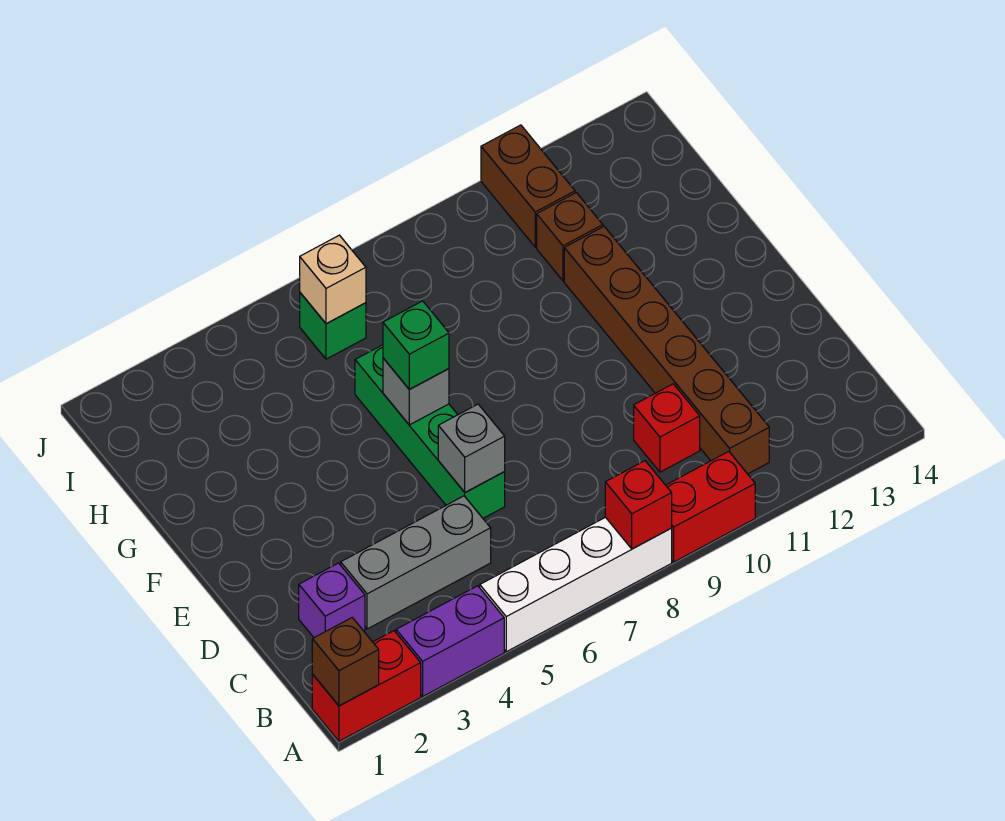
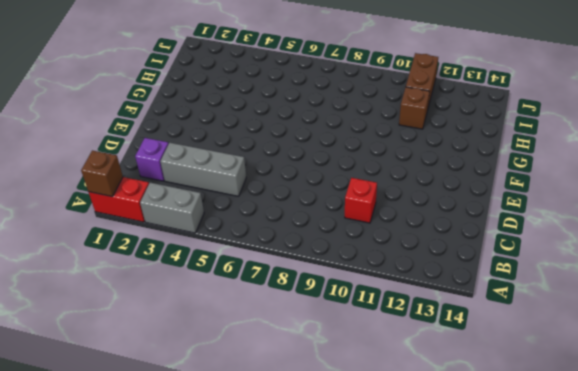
grey brick A3:A4 level 1 -> purple brick A3:A4 level 1
none -> white brick A5:A8 level 1
none -> red brick A9:A10 level 1
none -> brown brick B11:G11 level 1

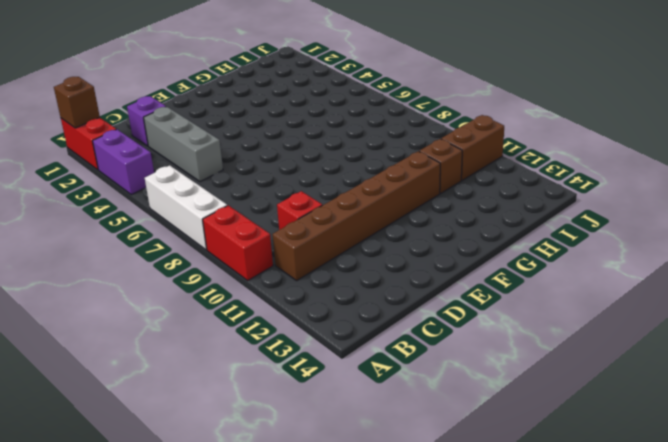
white brick A6:A8 level 1 -> white brick A5:A8 level 1
none -> green brick D6:G6 level 1
none -> green brick I6 level 1
none -> red brick A8 level 2

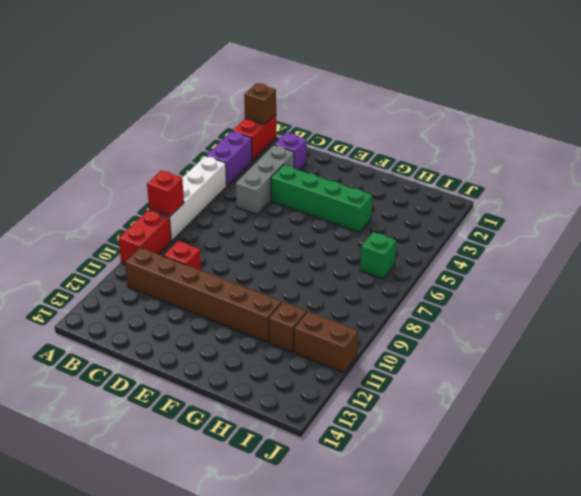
green brick D4:G4 level 1 -> green brick D6:G6 level 1
none -> grey brick D6 level 2
none -> grey brick F6 level 2
none -> tan brick I6 level 2

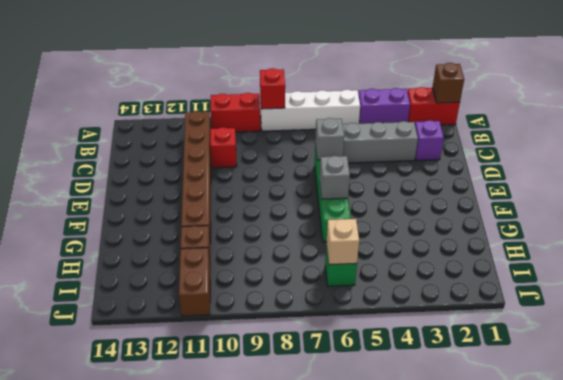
none -> green brick F6 level 3

